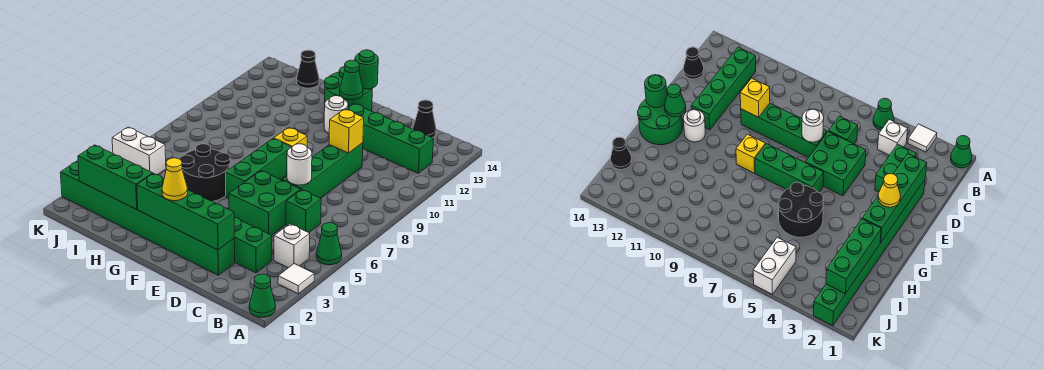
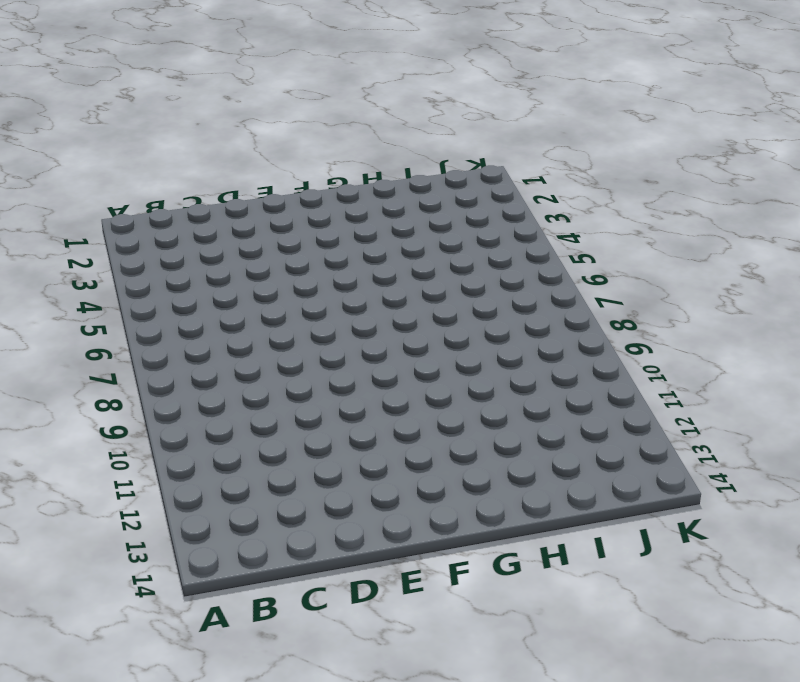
none -> green cone A1 level 1
none -> white tile A3 level 1
none -> green cone A5 level 1

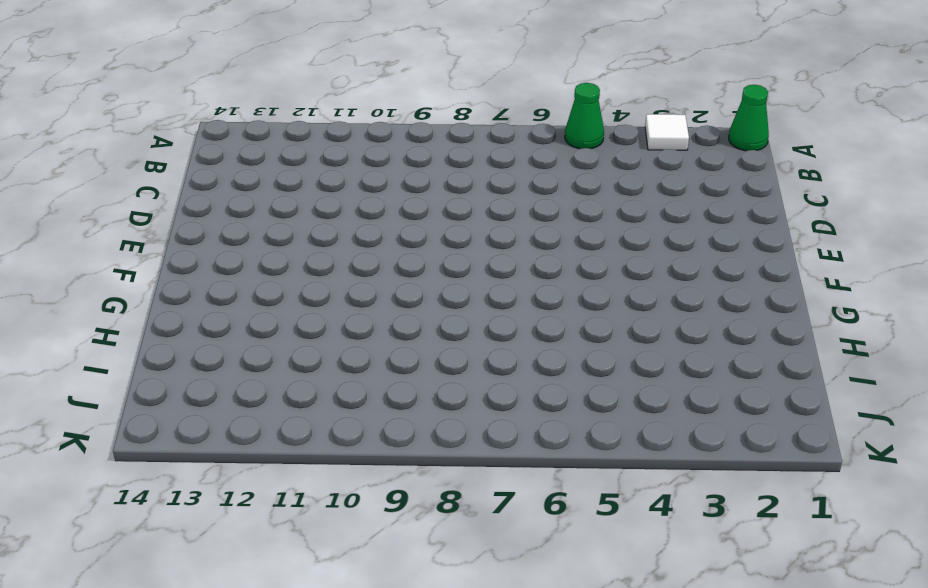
none -> white brick B4 level 1
none -> green brick B12:E12 level 1
none -> green brick C3:D3 level 1

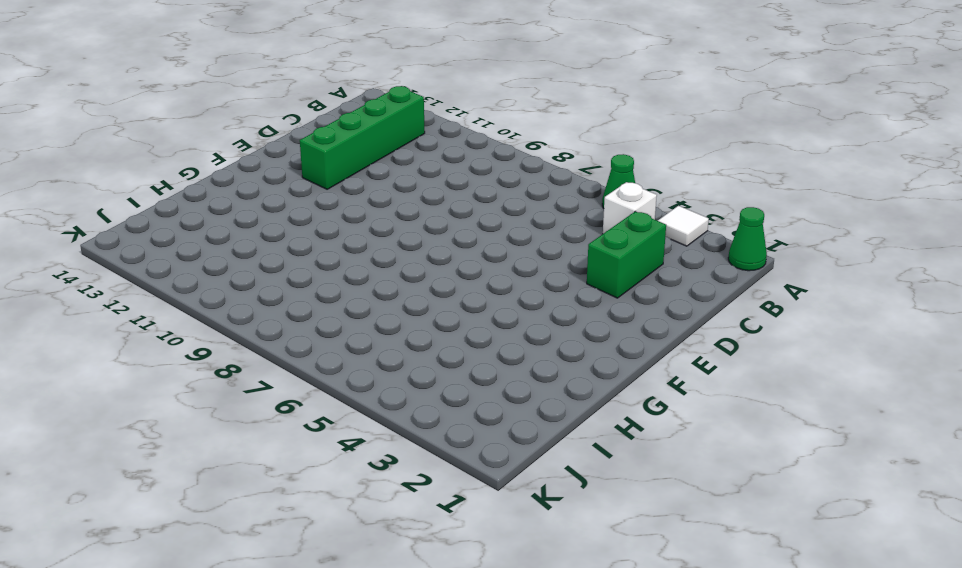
none -> green brick C6 level 1
none -> black cone C14 level 1
none -> green brick D2:K2 level 1

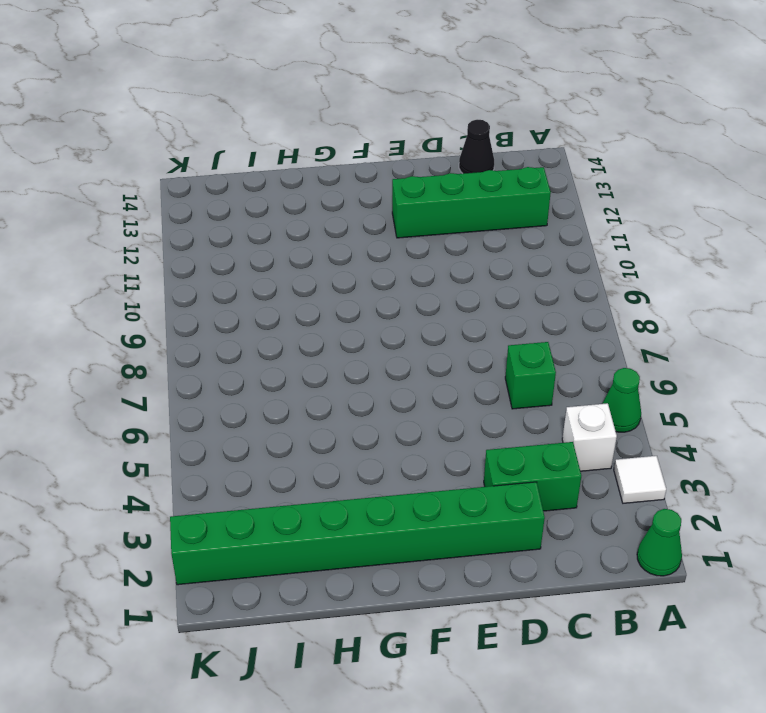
none -> green brick D5:E6 level 1
none -> green brick D7:D10 level 1
none -> green brick F6:F8 level 1

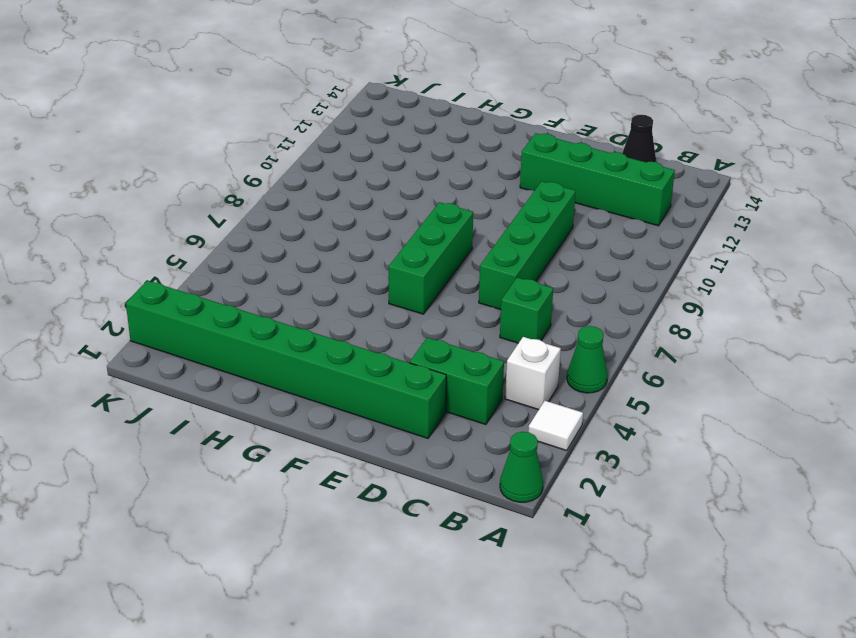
none -> green brick D5:E6 level 1
none -> yellow brick F9 level 1
none -> white round brick F12 level 1

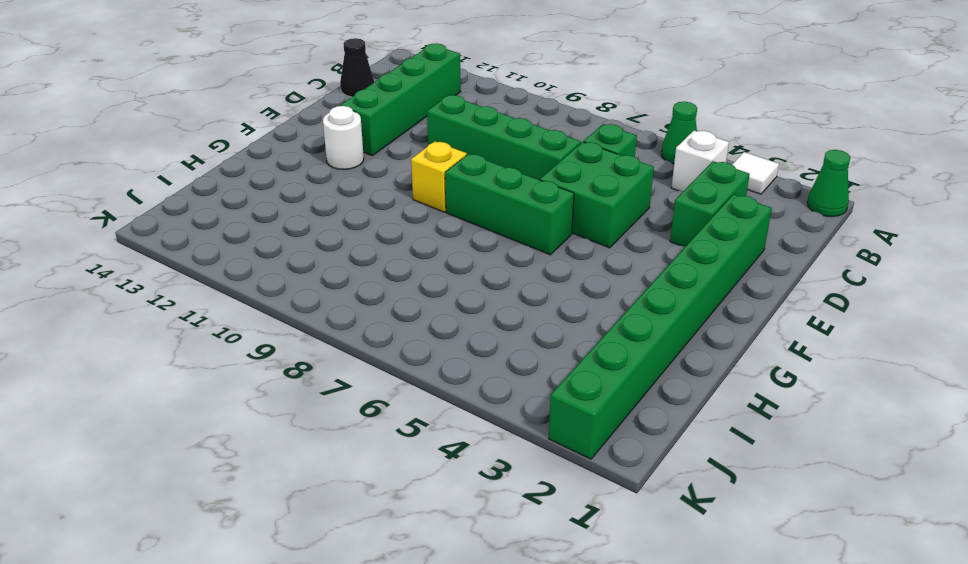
none -> green round brick F13:G14 level 1
none -> black round brick G5:H6 level 1
none -> black cone I14 level 1

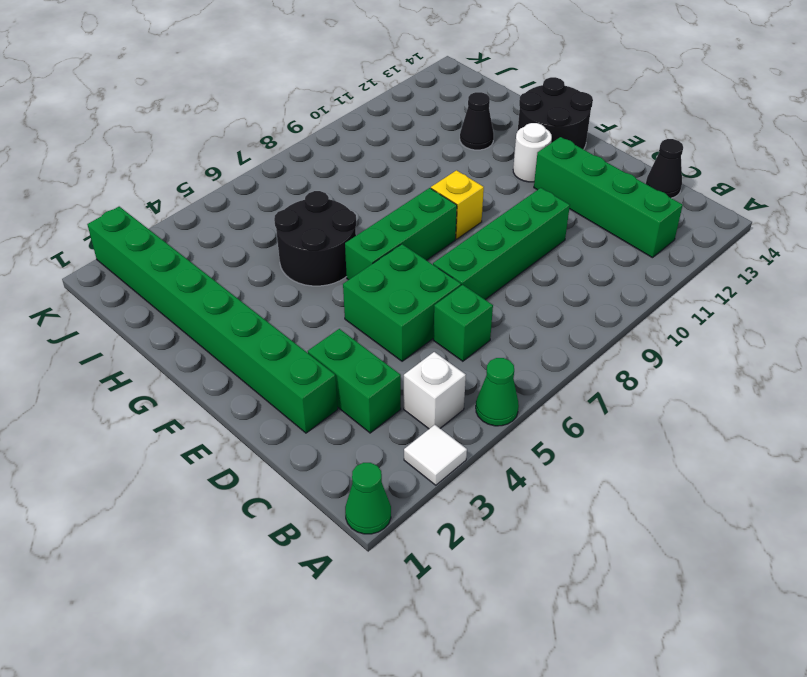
black round brick F13:G14 level 1 -> green round brick F13:G14 level 1
black cone H12 level 1 -> black cone I14 level 1
none -> white brick J5:K5 level 1
none -> green brick D2:G2 level 2
none -> white round brick D7 level 2

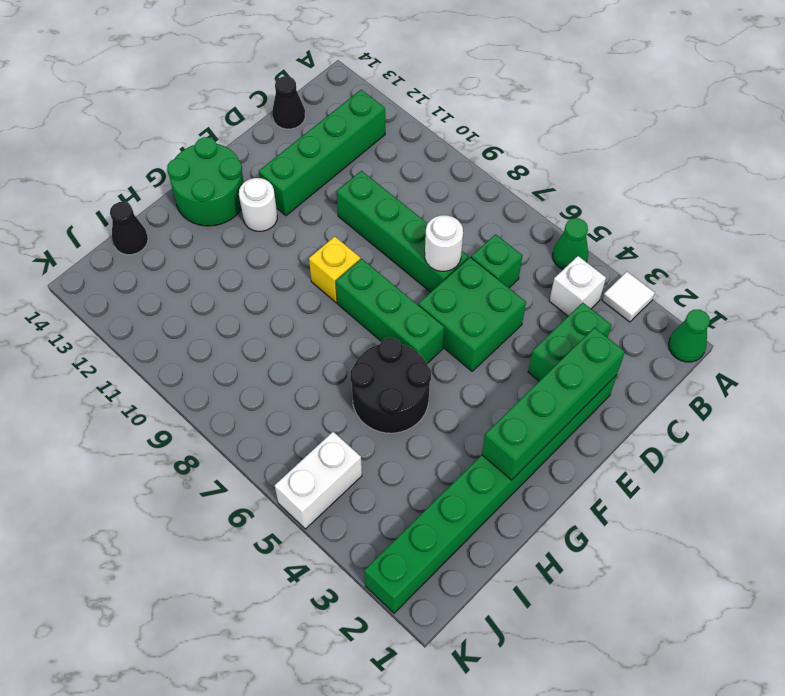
none -> yellow brick D10 level 2
none -> green cone F13 level 2
none -> green round brick F14 level 2

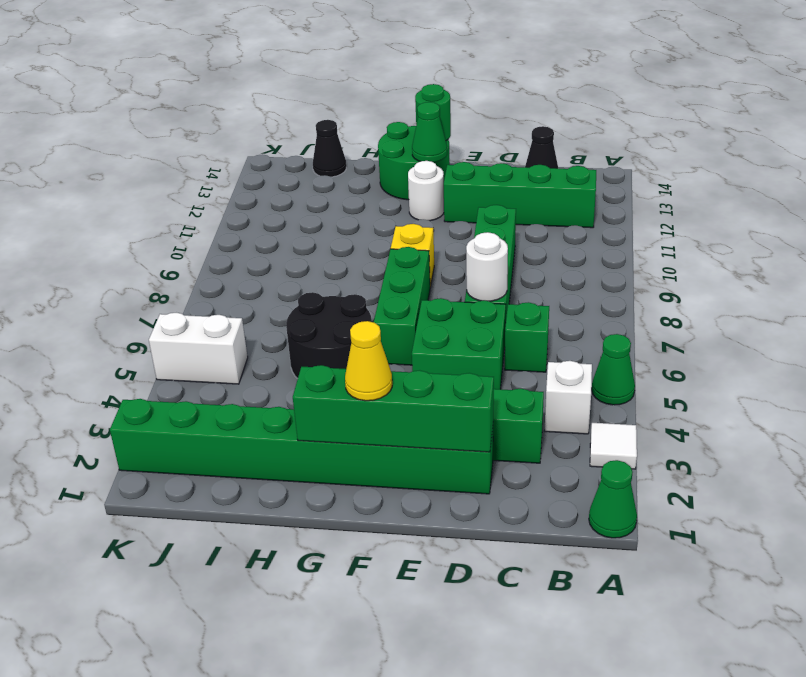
none -> yellow brick D10 level 2
none -> green brick H2:J2 level 2

